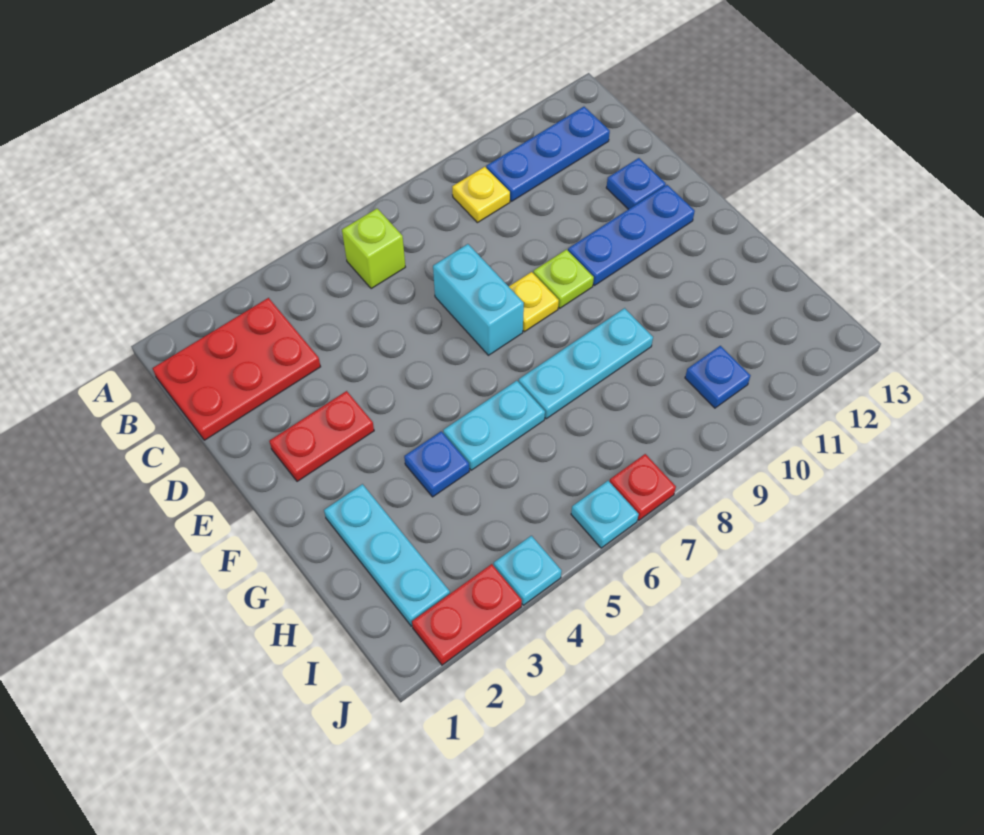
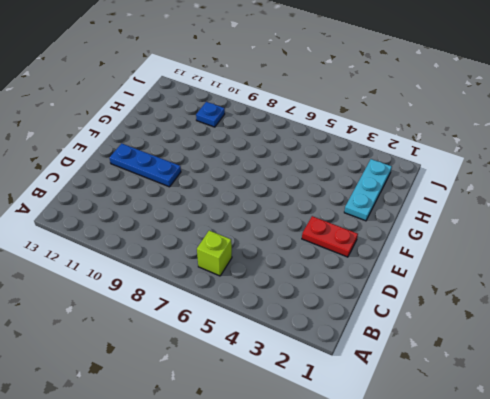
none -> red plate B1:C3 level 1
none -> yellow plate B9 level 1
none -> blue plate B10:B12 level 1

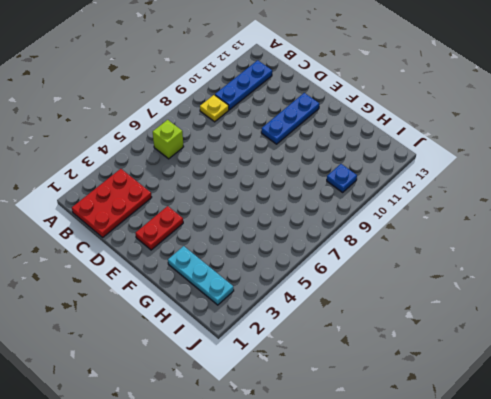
none -> cyan brick D7:E7 level 1
none -> blue plate D12 level 1
none -> yellow plate E8 level 1

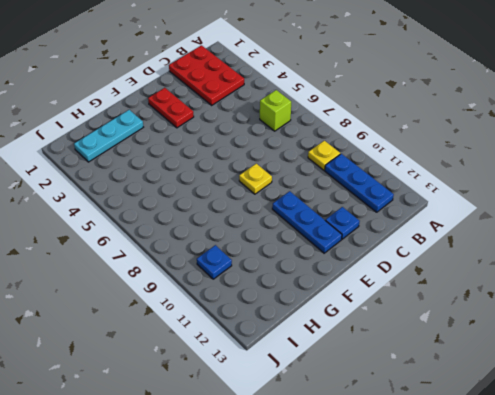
none -> cyan brick D7:E7 level 1
none -> lime plate E9 level 1
none -> blue plate G4 level 1

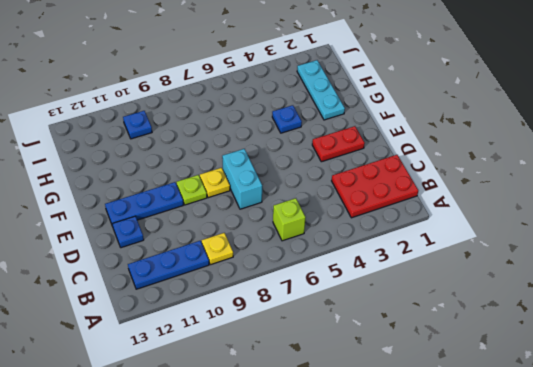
none -> cyan plate G5:G6 level 1
none -> cyan plate G7:G9 level 1
none -> red plate J2:J3 level 1

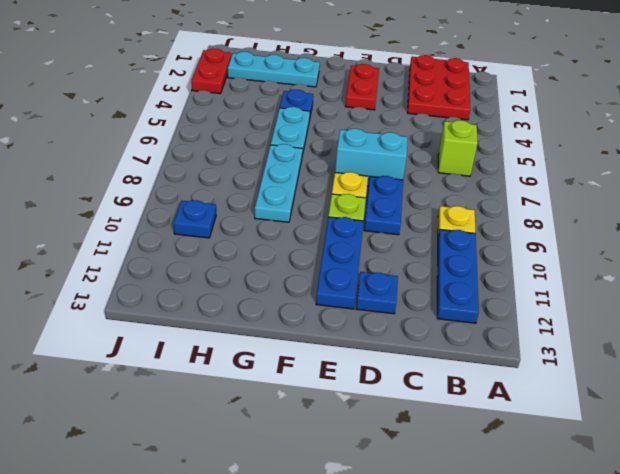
blue plate D8:D9 level 1 -> none
none -> cyan plate J4 level 1
none -> cyan plate J6 level 1
none -> red plate J7 level 1

